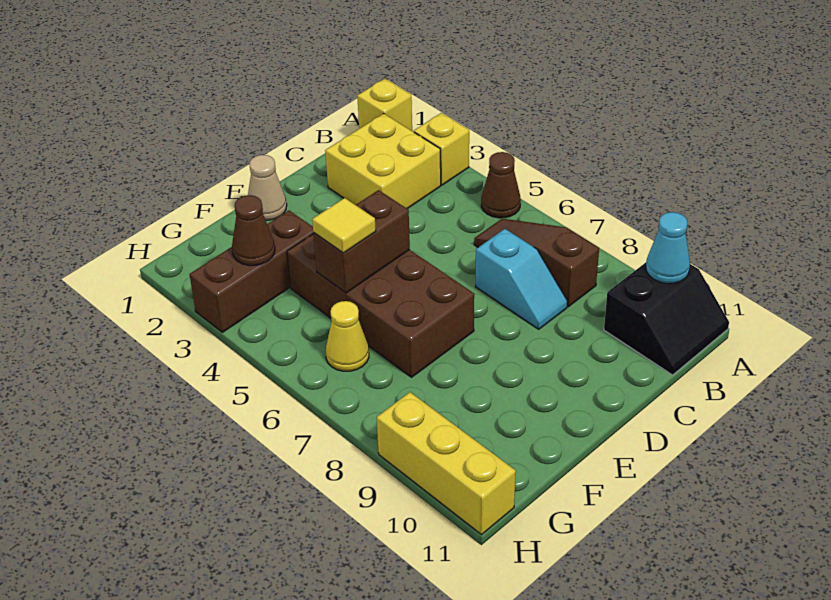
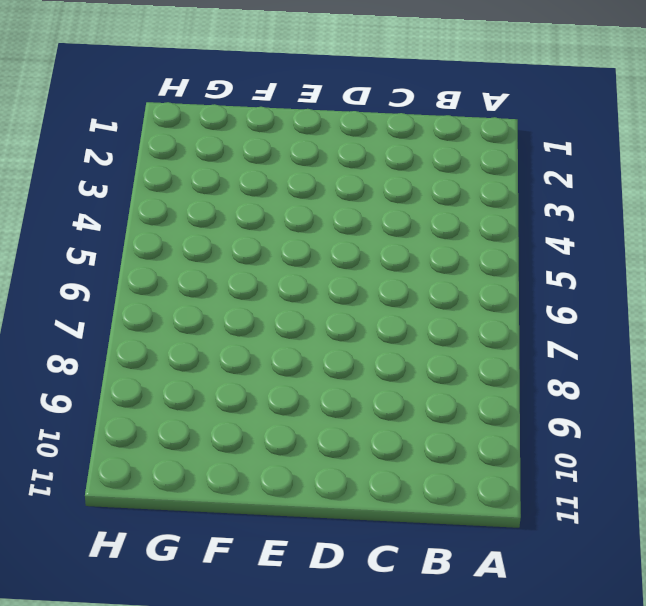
none -> yellow brick A1 level 1
none -> yellow brick A3 level 1
none -> brown cone A5 level 1

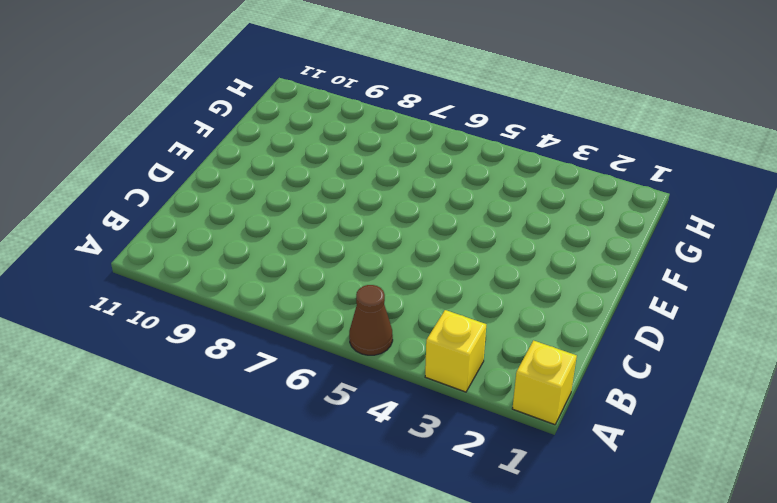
none -> black slope A10:B11 level 1 top 10
none -> yellow brick B2:C3 level 1
none -> brown slope B6:B8 level 1 top 8

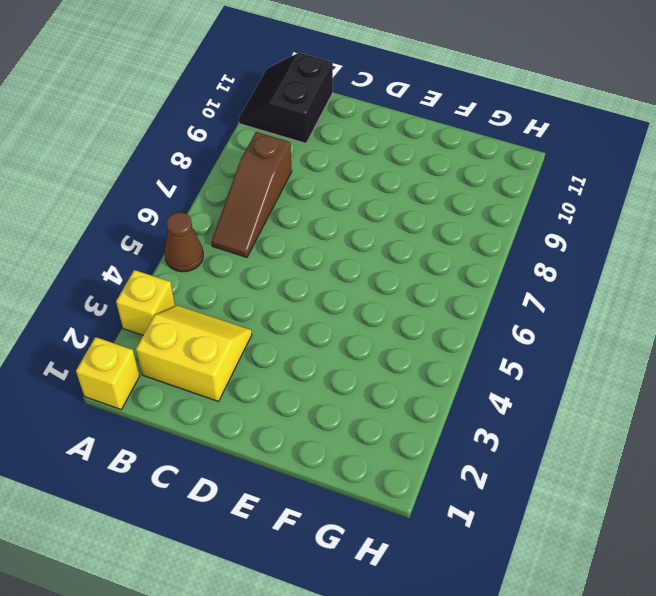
black slope A10:B11 level 1 top B -> black slope A10:B11 level 1 top 10
yellow slope B2:C3 level 1 top 2 -> yellow brick B2:C3 level 1
none -> cyan slope C7:C8 level 1 top 7
none -> tan cone E1 level 1
none -> brown brick E4:F7 level 1

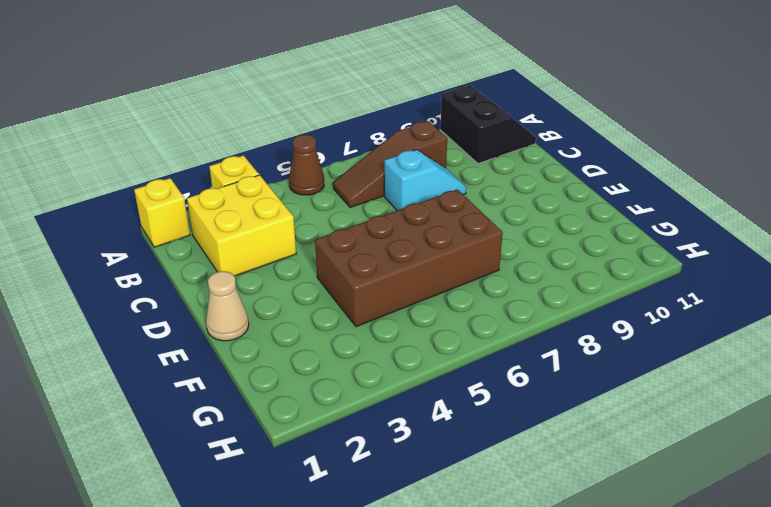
none -> brown brick F3:H3 level 1
none -> yellow cone G6 level 1
none -> yellow brick H9:H11 level 1

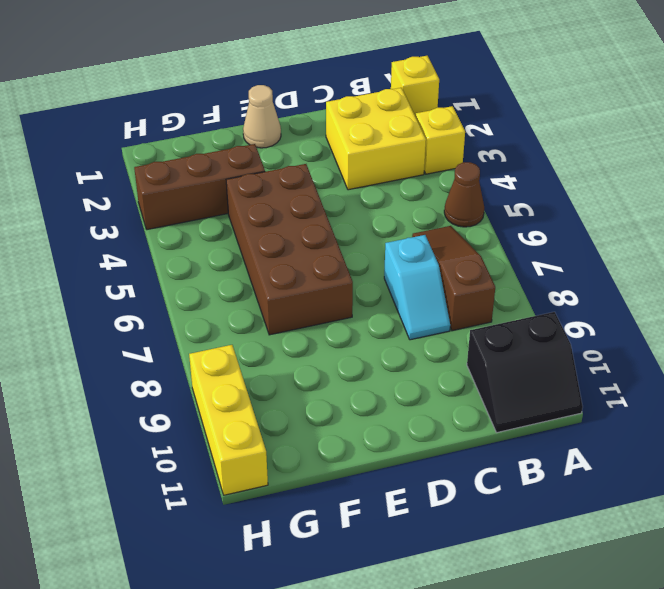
none -> yellow cone G6 level 1
none -> cyan cone A10 level 2
none -> brown brick E5:F5 level 2

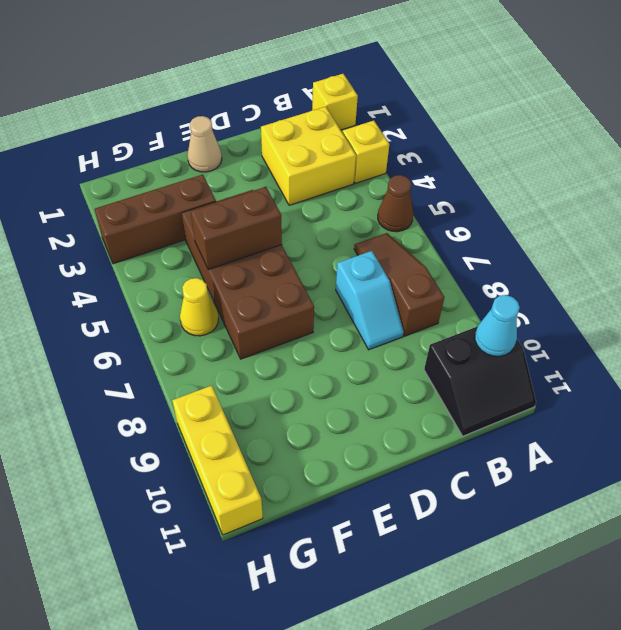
none -> brown cone G3 level 2
none -> yellow tile F5 level 3

